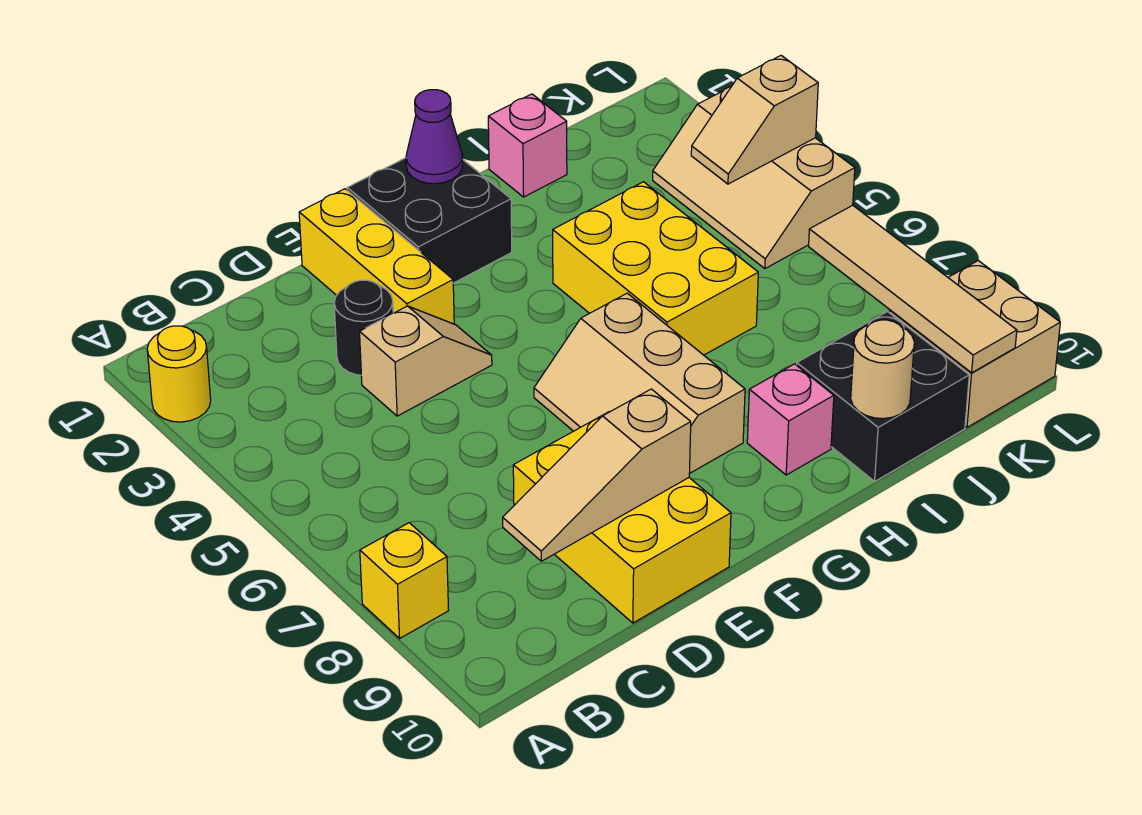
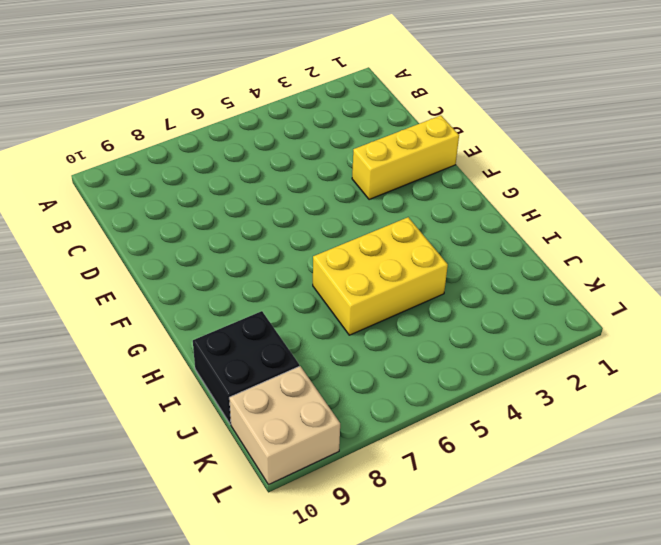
none -> yellow round brick A2 level 1
none -> yellow brick A8 level 1
none -> black round brick D3 level 1

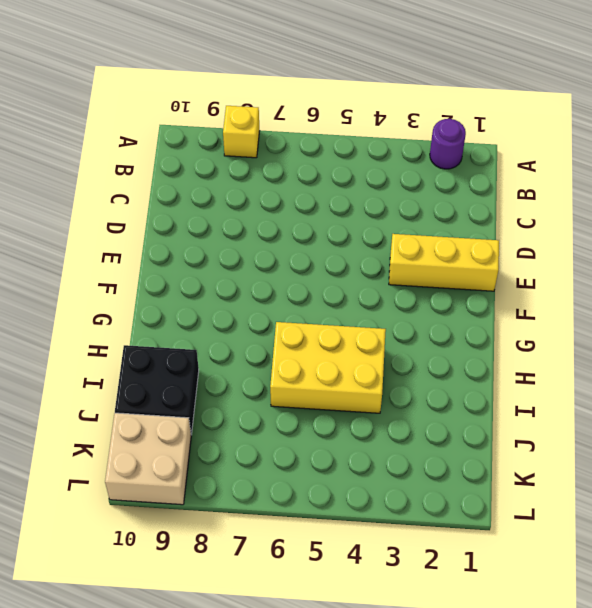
purple round brick A2 level 1 -> yellow round brick A2 level 1
none -> black round brick D3 level 1
none -> tan slope D4:E4 level 1 top D
none -> yellow brick D8:E10 level 1

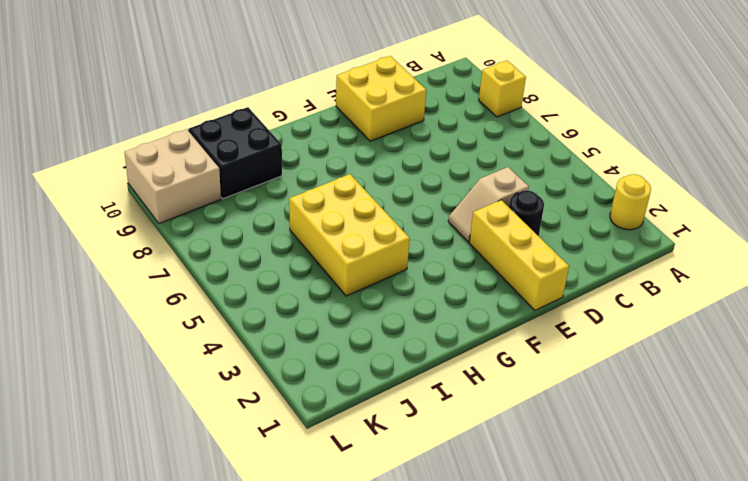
yellow brick D9:E10 level 1 -> yellow brick D8:E10 level 1
none -> black brick F1:G2 level 1
none -> tan slope F6:G8 level 1 top G
none -> pink brick H9 level 1

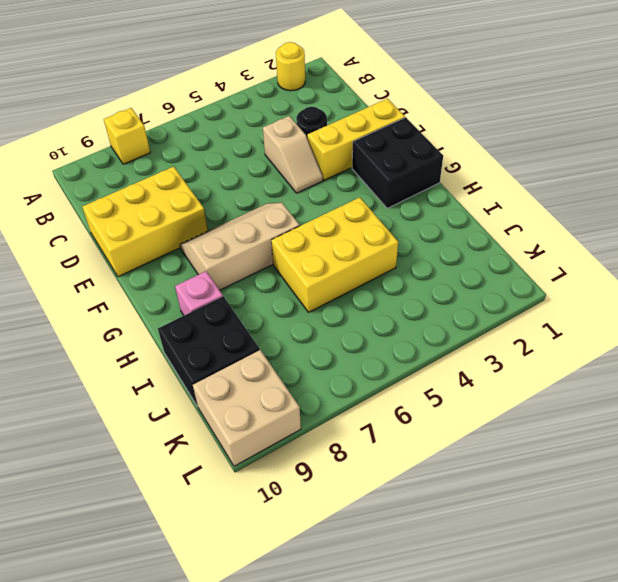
none -> pink brick I1 level 1
none -> tan slope K3:L5 level 1 top L
none -> tan slope C9:E9 level 2 top E

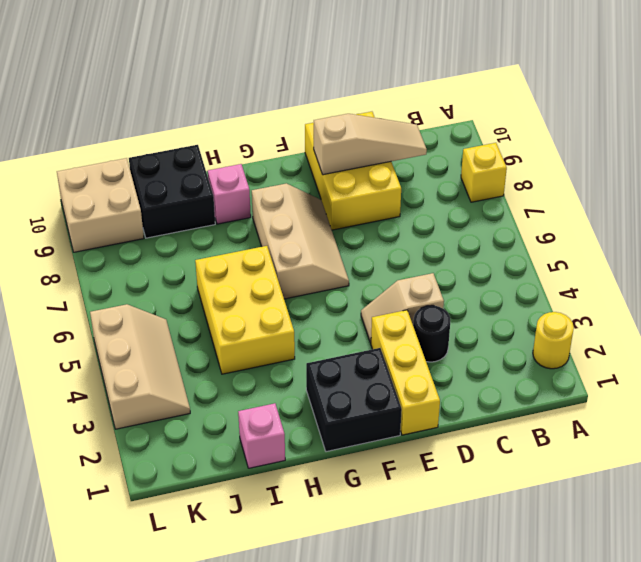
none -> purple cone G1 level 2
none -> tan round brick I10 level 2
none -> tan slope K4:L4 level 2 top L

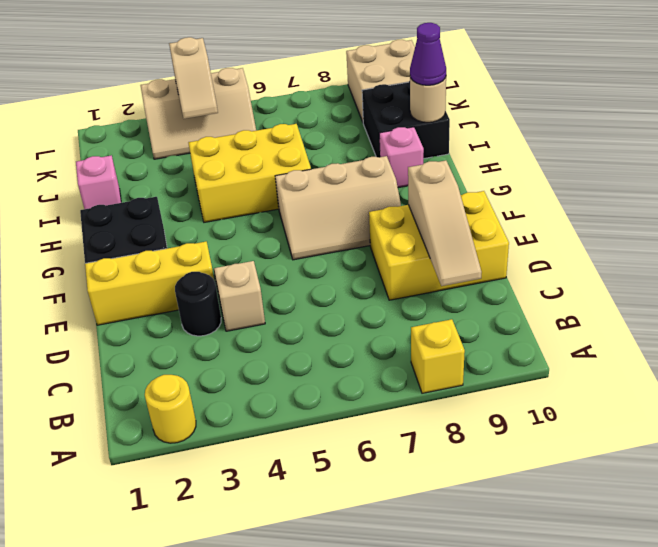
purple cone I10 level 3 -> purple cone G1 level 2
none -> tan tile K7:K10 level 2

